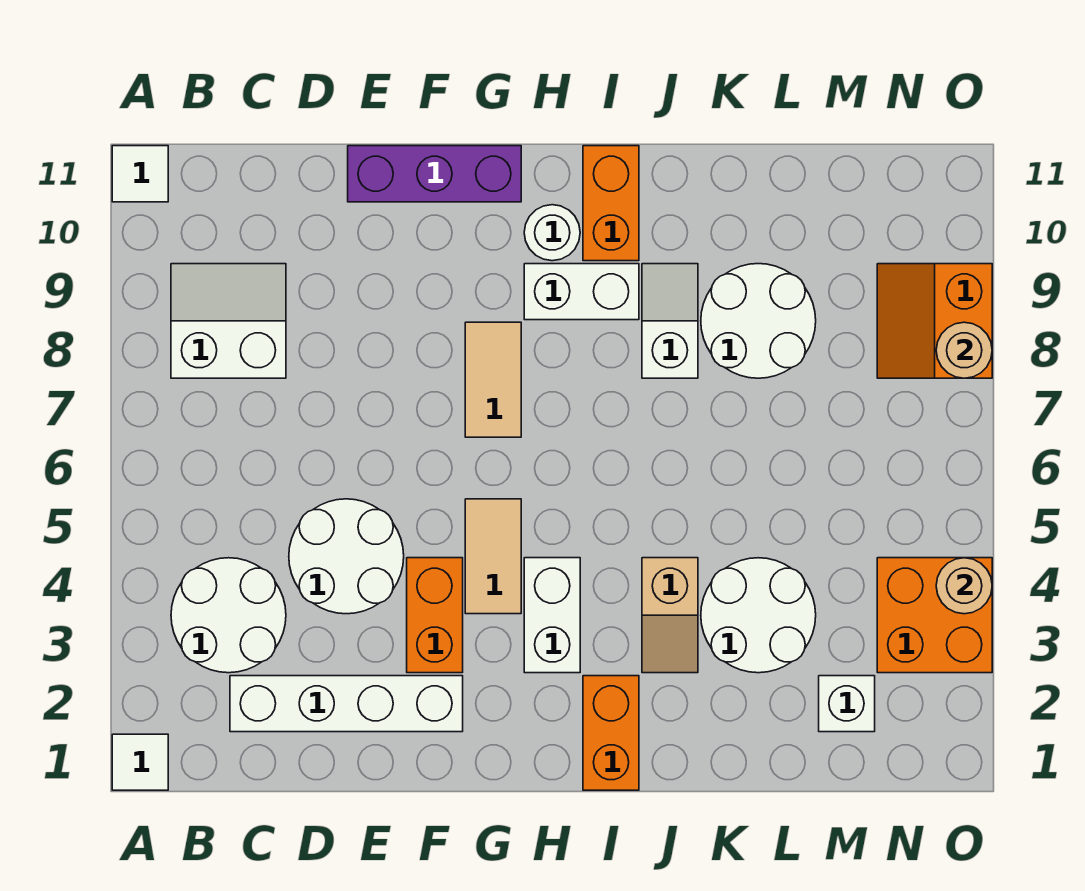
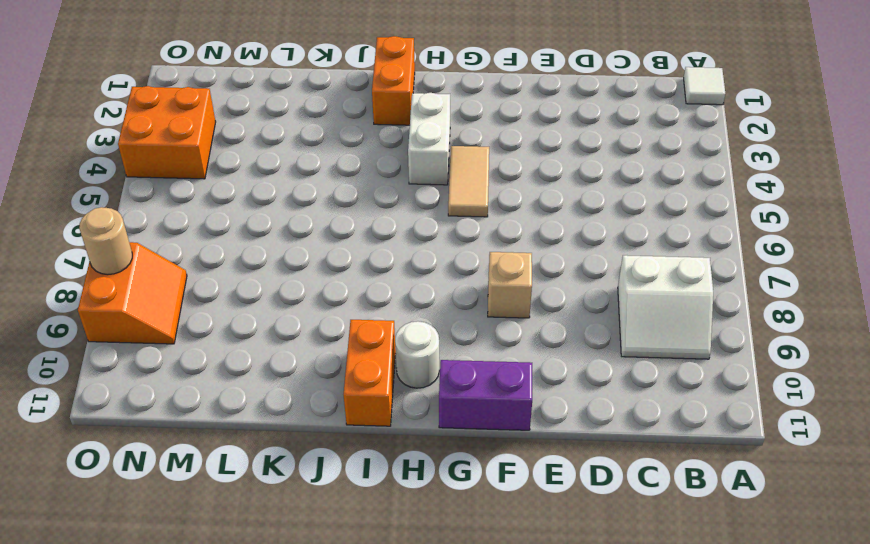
tan brick F8 level 1 -> none
purple brick F11:G11 level 1 -> purple brick E11:G11 level 1
none -> white tile A11 level 1
none -> white round brick B3:C4 level 1
none -> white brick C2:F2 level 1

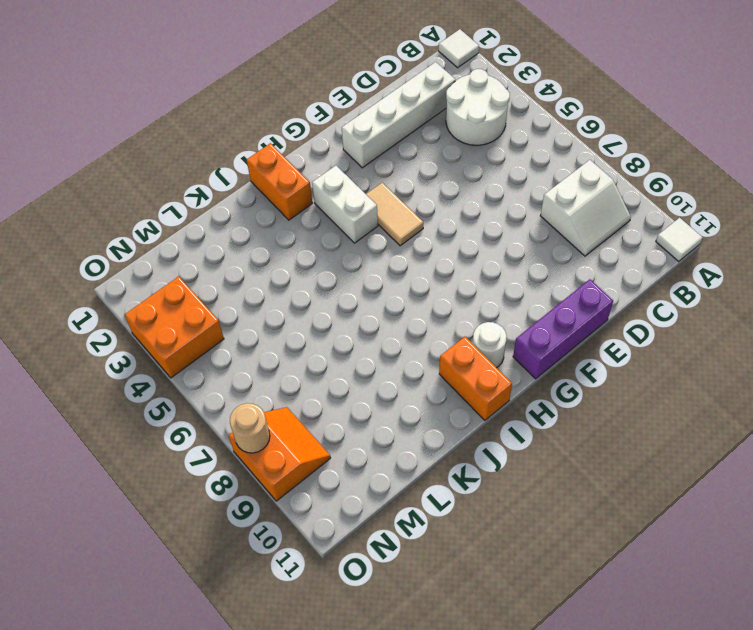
none -> white round brick D4:E5 level 1
none -> orange brick F3:F4 level 1
none -> tan tile G7:G8 level 1

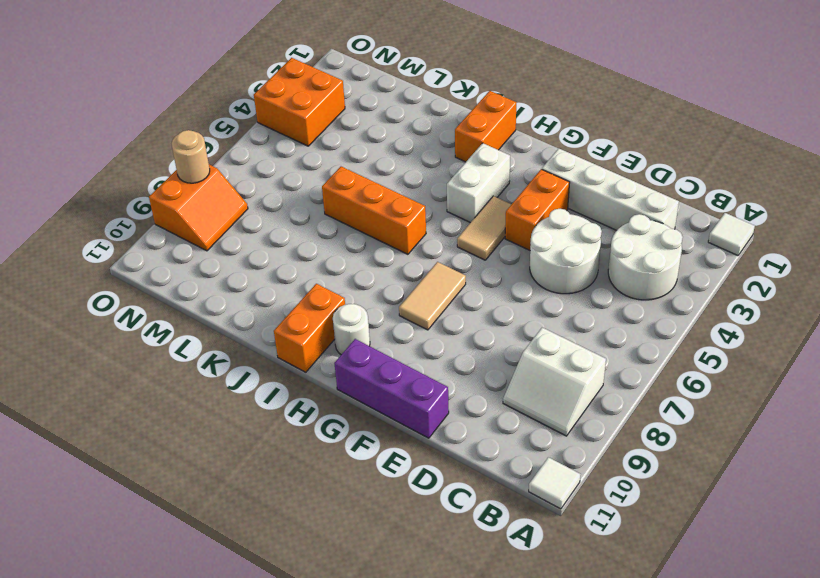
orange brick I6:K6 level 1 -> none
none -> white brick H9:I9 level 1
none -> tan slope J3:J4 level 1 top 4
none -> white slope J8:J9 level 1 top 8

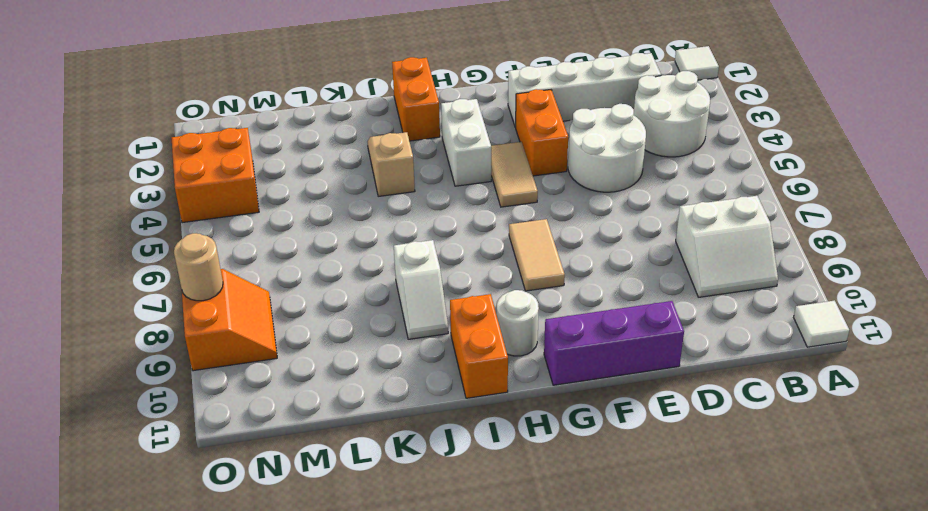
none -> white brick H9:I9 level 1
none -> white round brick K3:L4 level 1
none -> white round brick K8:L9 level 1

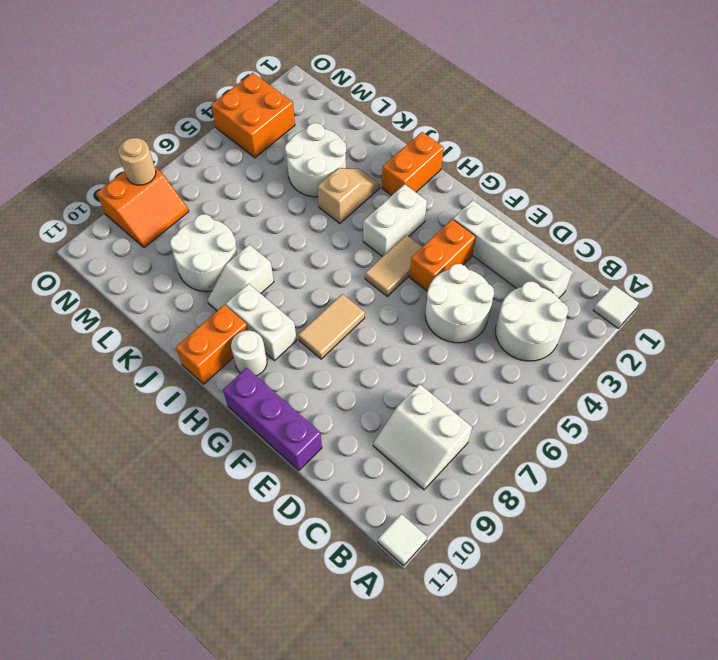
none -> white brick M2 level 1
none -> tan round brick O4 level 2

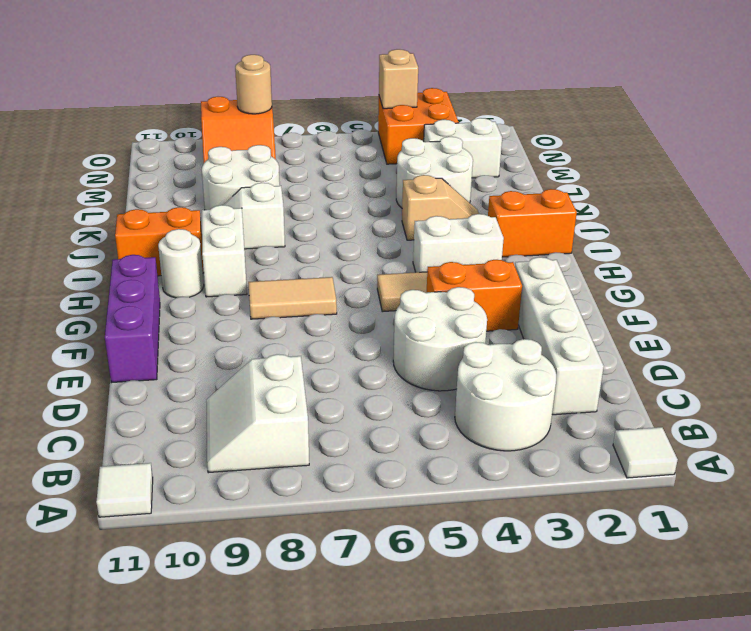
white brick M2:M3 level 1 -> white brick M2 level 1
tan brick O4 level 2 -> tan round brick O4 level 2

